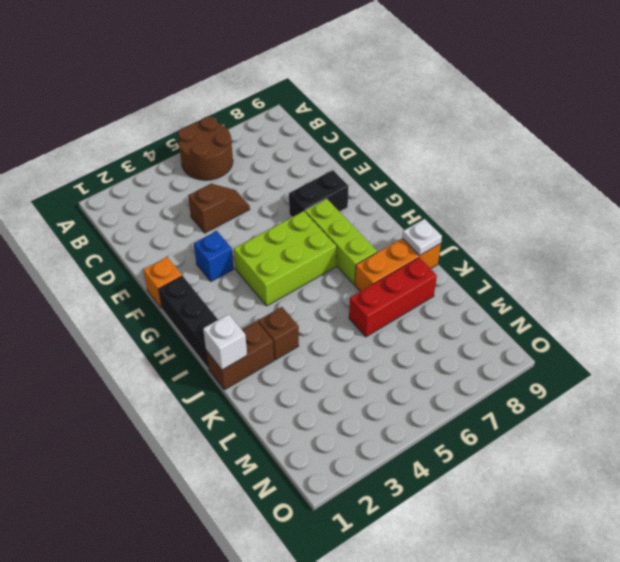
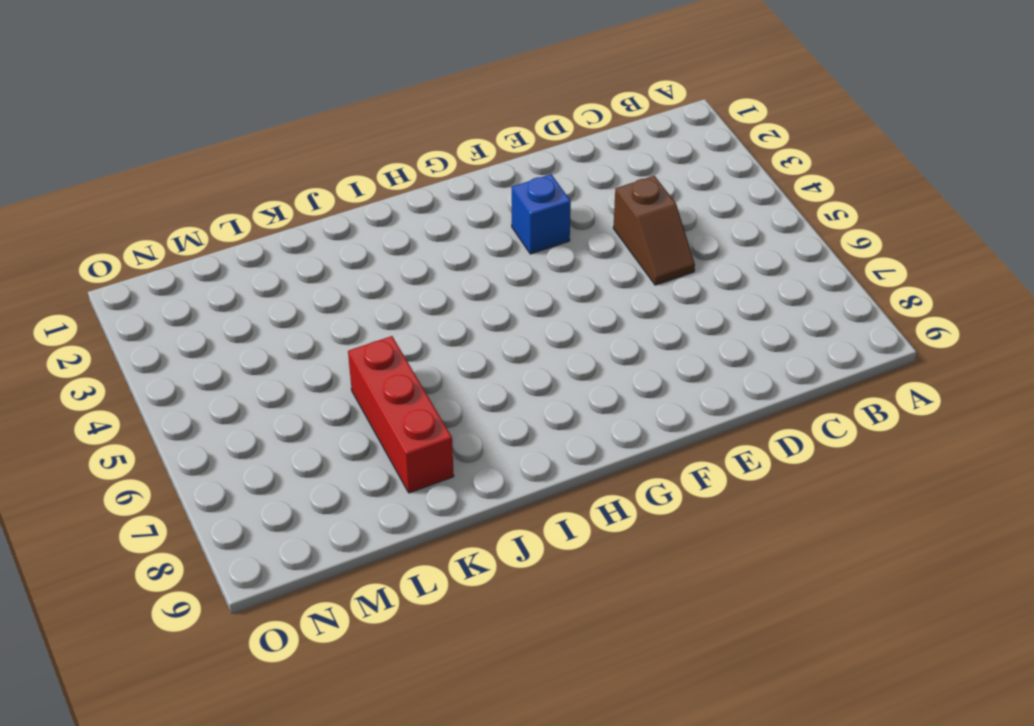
none -> brown round brick A5:B6 level 1
none -> orange brick F1 level 1
none -> black brick F7:F8 level 1

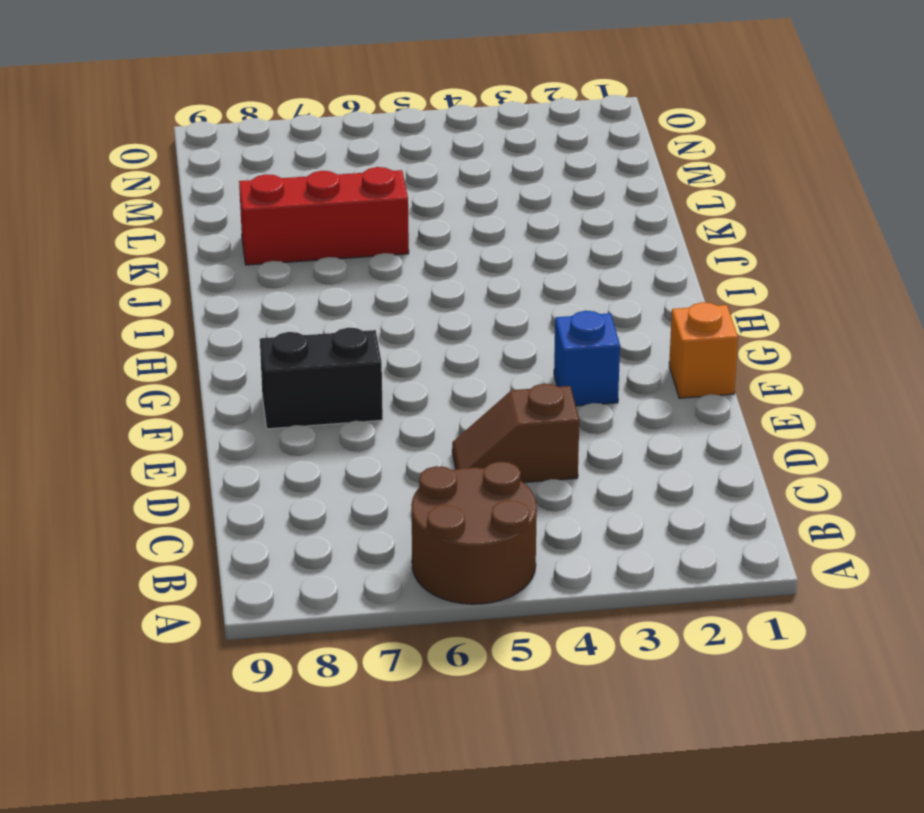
none -> black brick G1:I1 level 1
none -> lime brick G4:H6 level 1
none -> lime brick G7:I7 level 1

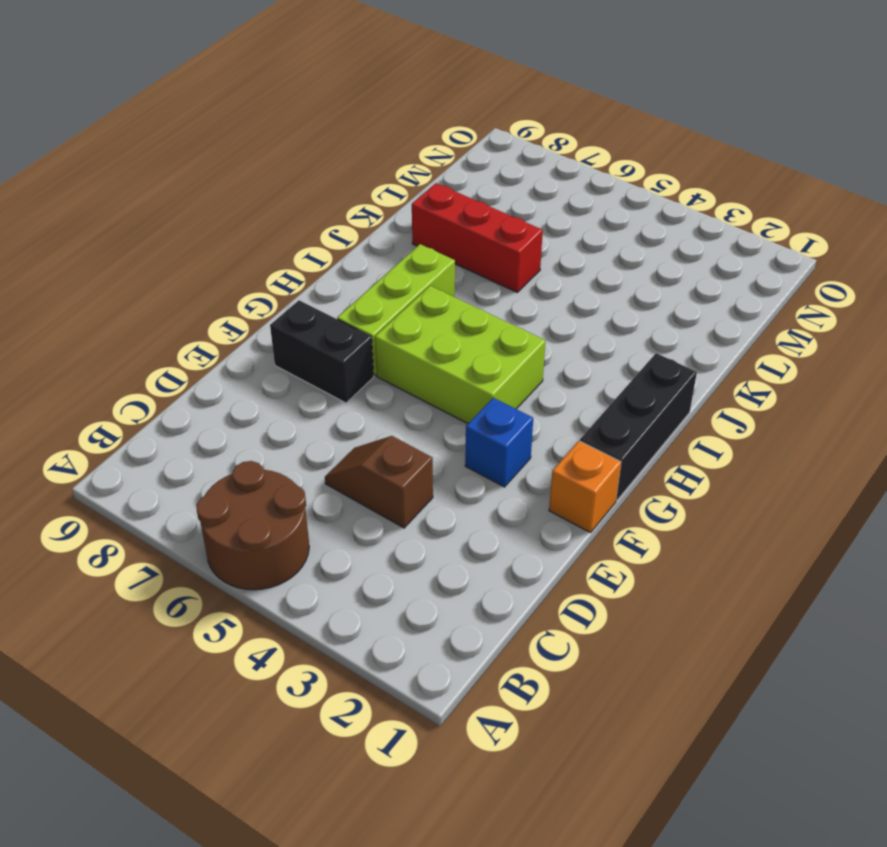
none -> brown brick J1:J2 level 1
none -> brown brick J3 level 1
none -> orange brick J7:J9 level 1

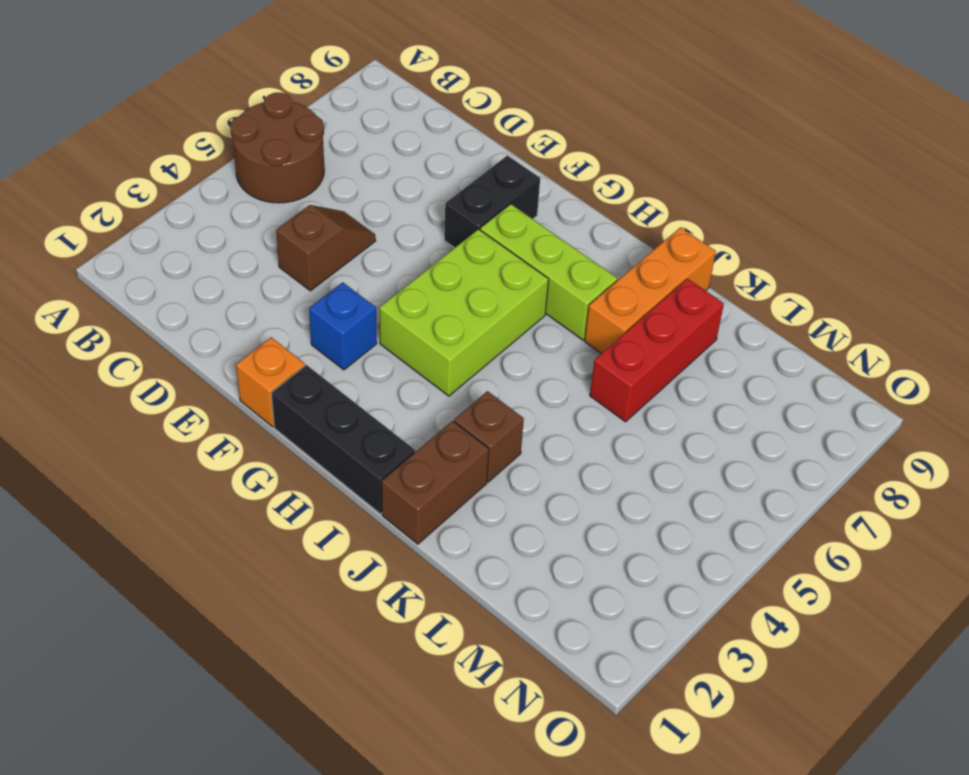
none -> white brick J1 level 2
none -> white plate J9 level 2

